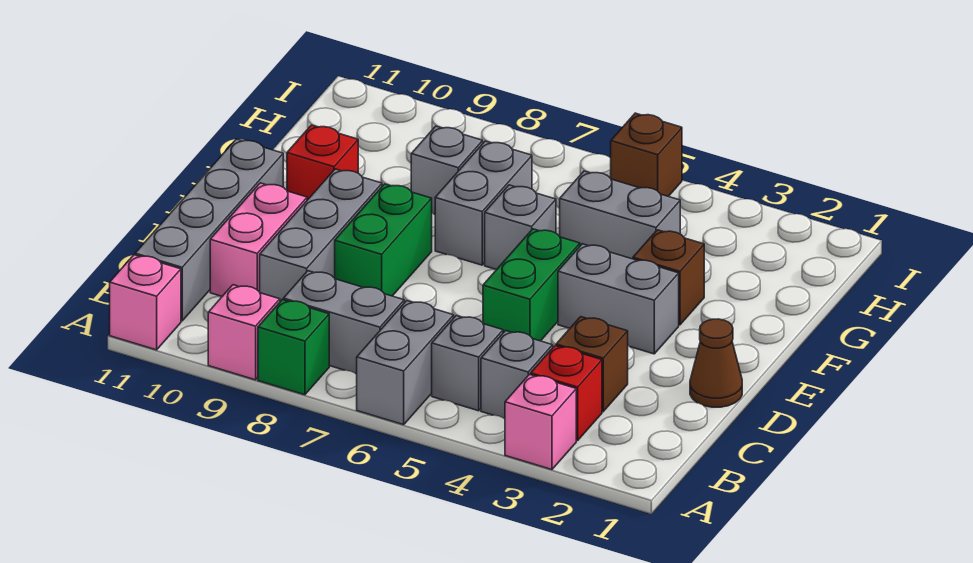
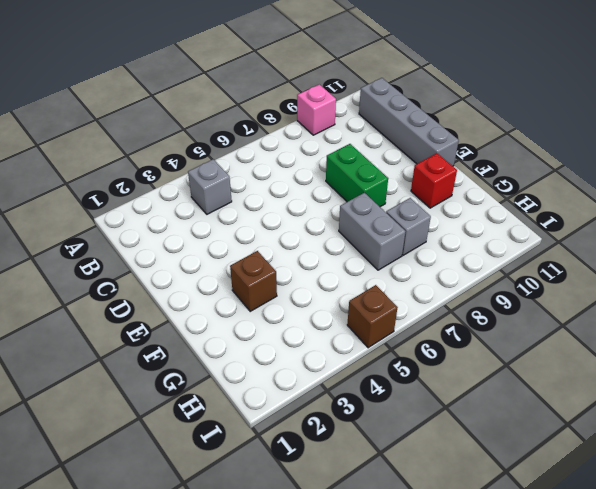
none -> pink brick A3 level 1
none -> grey brick A6:B6 level 1
none -> green brick A8 level 1

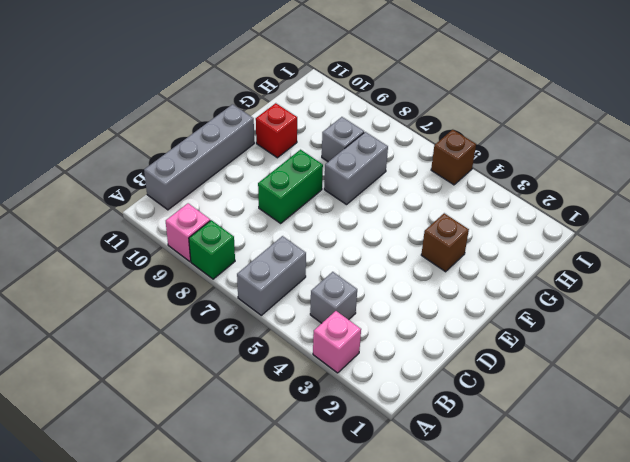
none -> pink brick A11 level 1
none -> red brick B3 level 1
none -> grey brick B5 level 1

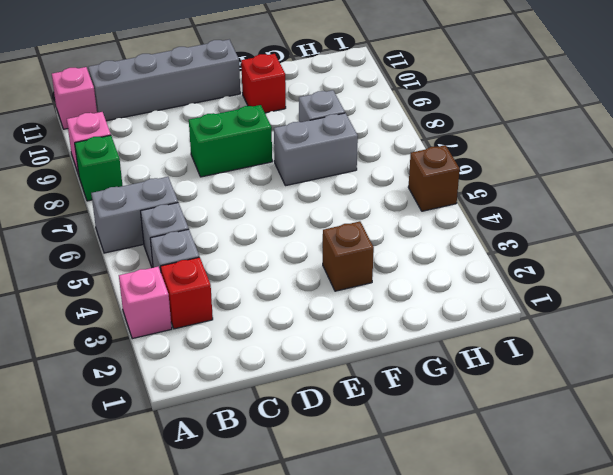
none -> grey brick B7:B8 level 1
none -> brown brick C3 level 1
none -> grey brick C9:E9 level 1

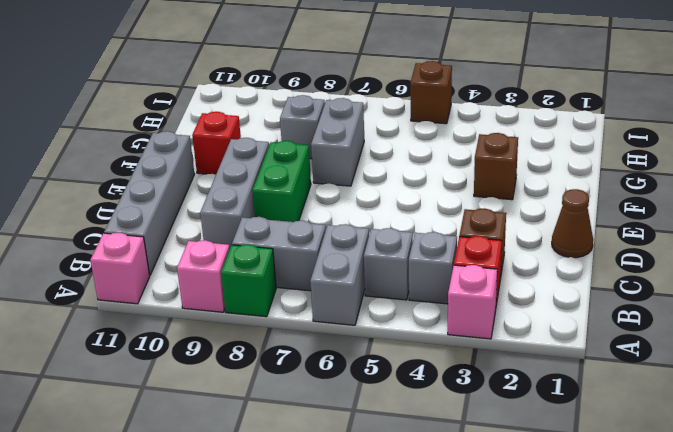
none -> pink brick C10:D10 level 1
none -> green brick D5:E5 level 1
none -> grey brick E3:E4 level 1

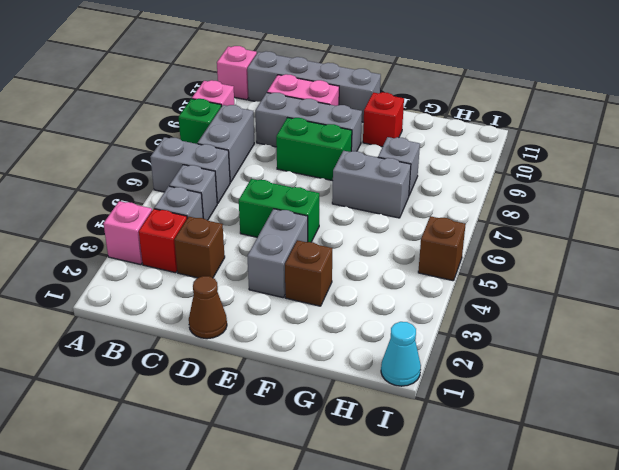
cyan cone I1 level 1 -> none
none -> grey brick F6 level 1
none -> grey brick G4:G5 level 1

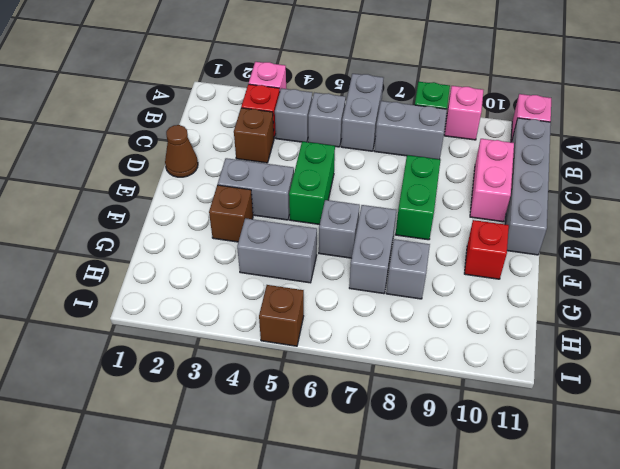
none -> grey brick C9:E9 level 1

